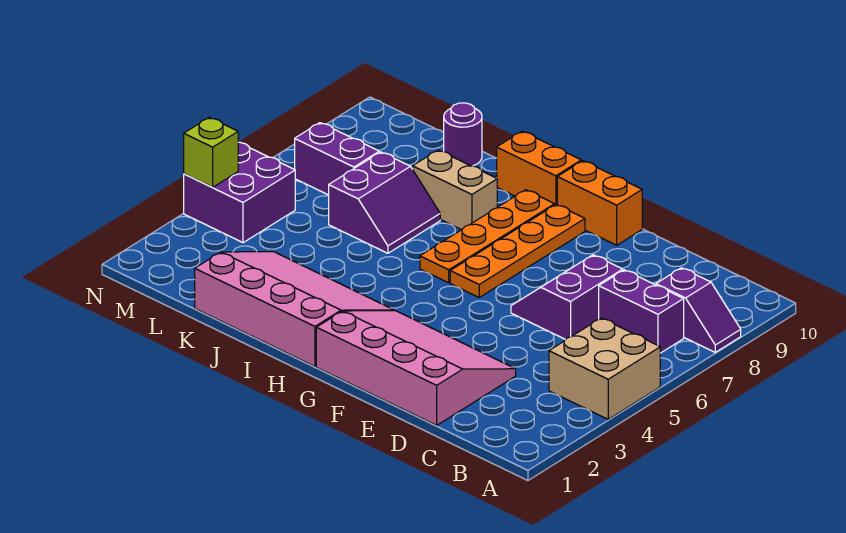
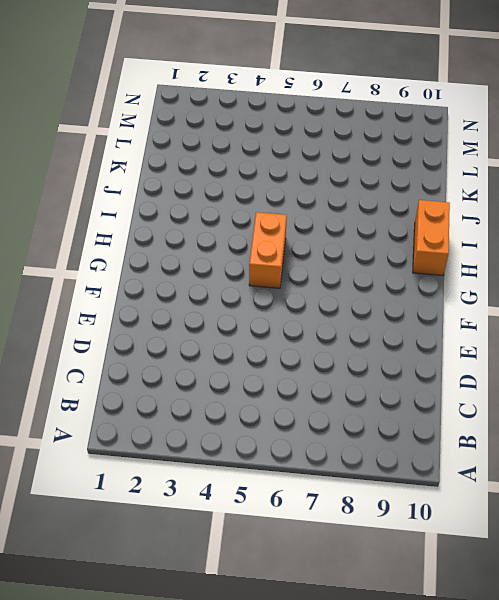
orange brick G5:H5 level 1 -> orange brick F10:G10 level 1
none -> tan brick A4:B5 level 1
none -> purple slope A8:B8 level 1 top B
none -> purple brick B7:C7 level 1

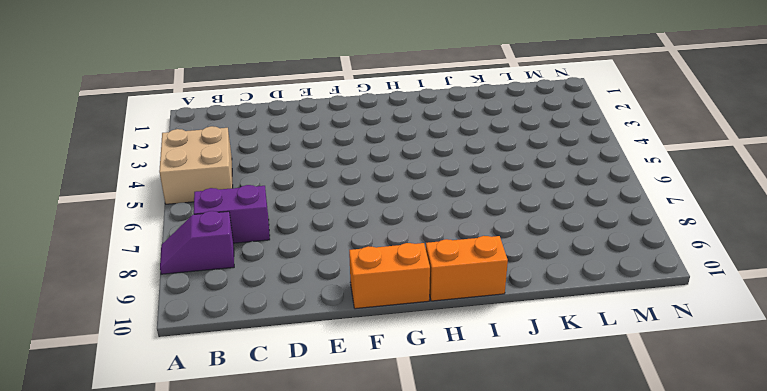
none -> pink slope D1:G3 level 1 top 1
none -> purple slope D6:E7 level 1 top D
none -> orange plate G6:G9 level 1

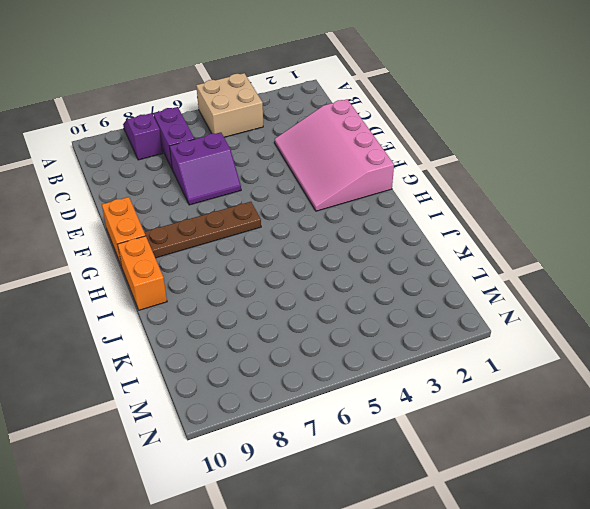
brown plate G6:G9 level 1 -> orange plate G6:G9 level 1
none -> pink slope H1:K3 level 1 top 1
none -> orange plate H6:H9 level 1
none -> tan brick I8:J8 level 1

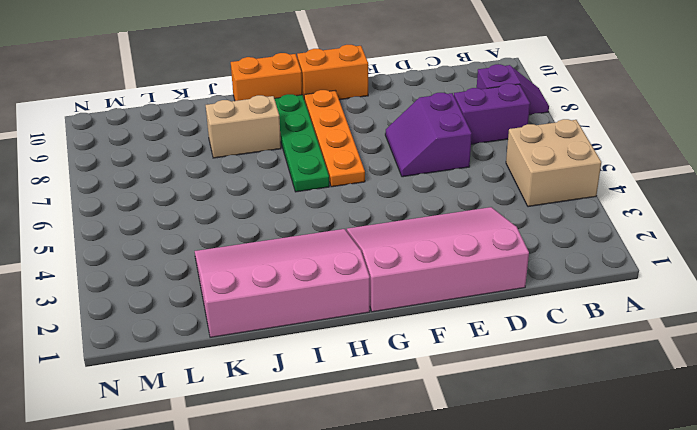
green plate H6:H9 level 1 -> orange plate H6:H9 level 1
none -> purple slope J6:K7 level 1 top K
none -> purple round brick K10 level 1
none -> purple brick L7:M7 level 1

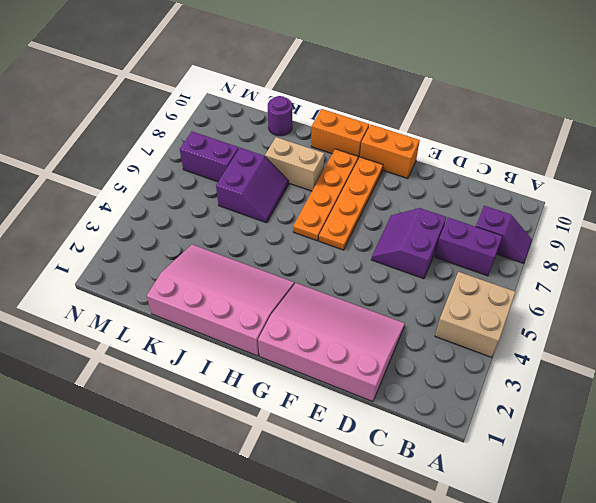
none -> purple brick M4:N5 level 1
none -> lime brick N4 level 2

